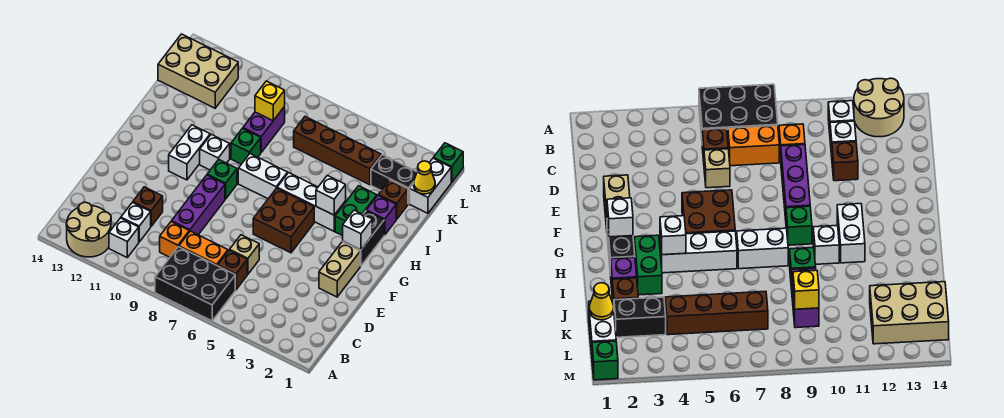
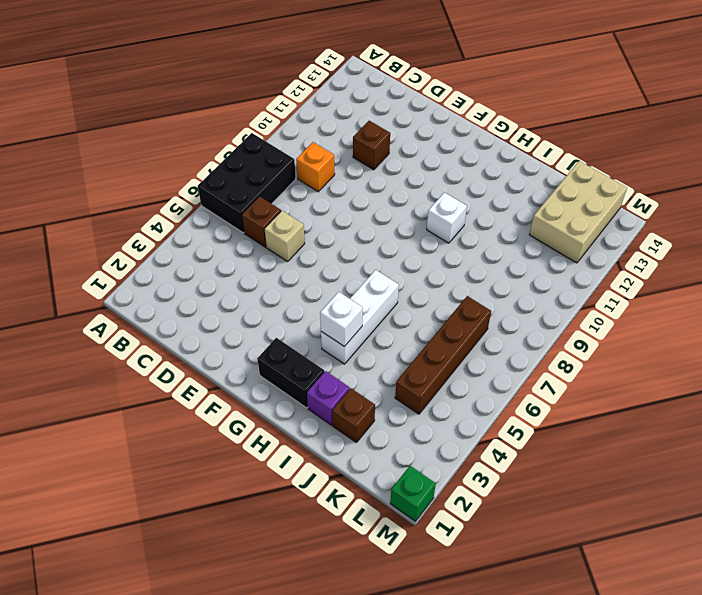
none -> tan round brick A12:B13 level 1
none -> white brick B11 level 1
none -> orange brick C7:C8 level 1
none -> white brick C11 level 1

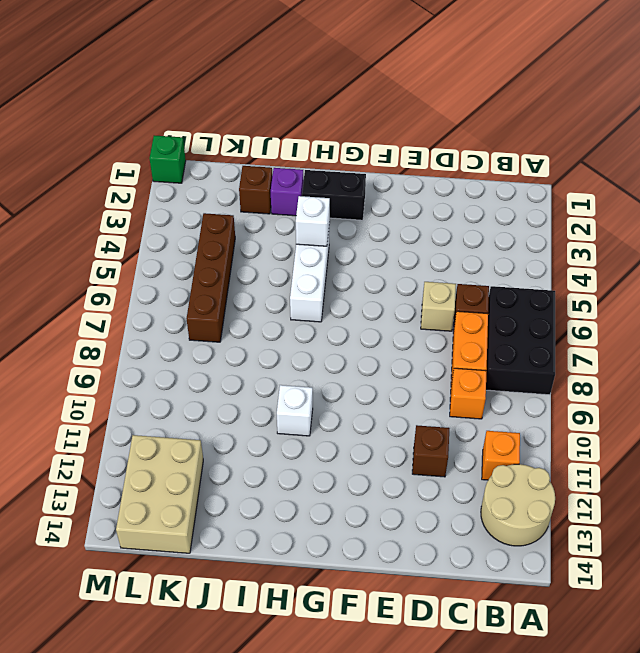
orange brick B11 level 1 -> white brick B11 level 1
none -> white brick C11 level 1
none -> purple brick D9:F9 level 1
none -> tan brick E2:F2 level 1
none -> brown brick F5:G6 level 1

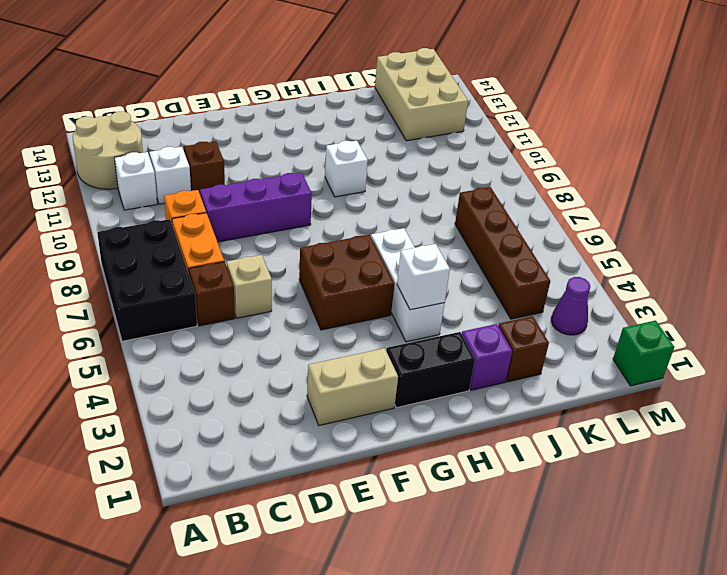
purple cone L3 level 1 -> none
none -> green brick G9 level 1
none -> white brick G11:H11 level 1
none -> green brick H3:I3 level 1
none -> white brick H7:H8 level 1

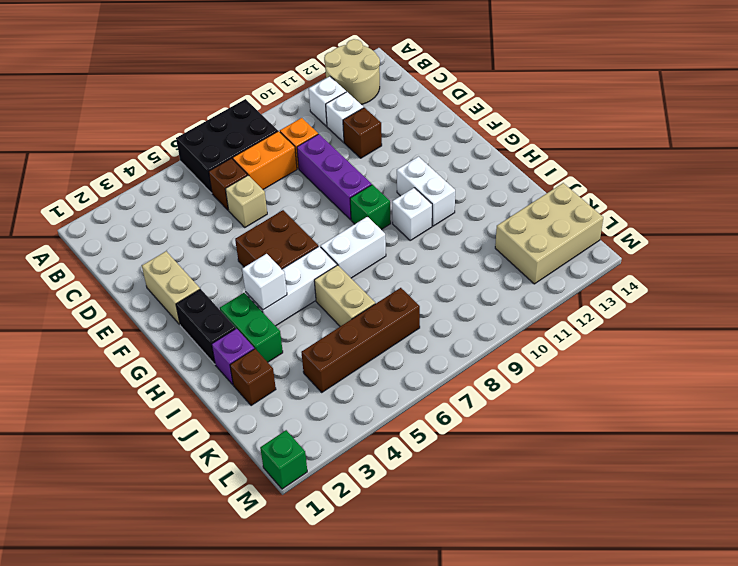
tan brick I6:J6 level 1 -> none
none -> green brick I9 level 1
none -> purple brick J9:K9 level 1
none -> white brick K1:L1 level 1
none -> black brick K2:K3 level 1

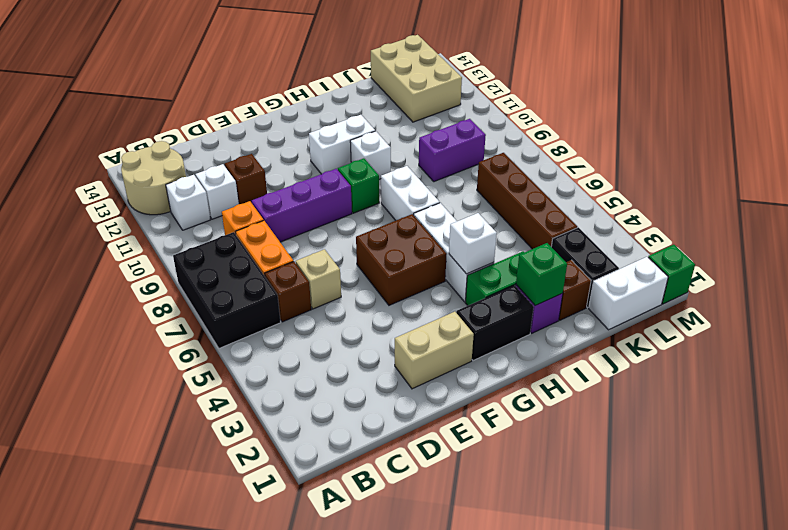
green brick I2 level 2 -> green brick I9 level 1
none -> white brick G2 level 2
none -> yellow cone K1 level 2
none -> yellow brick K9 level 2

